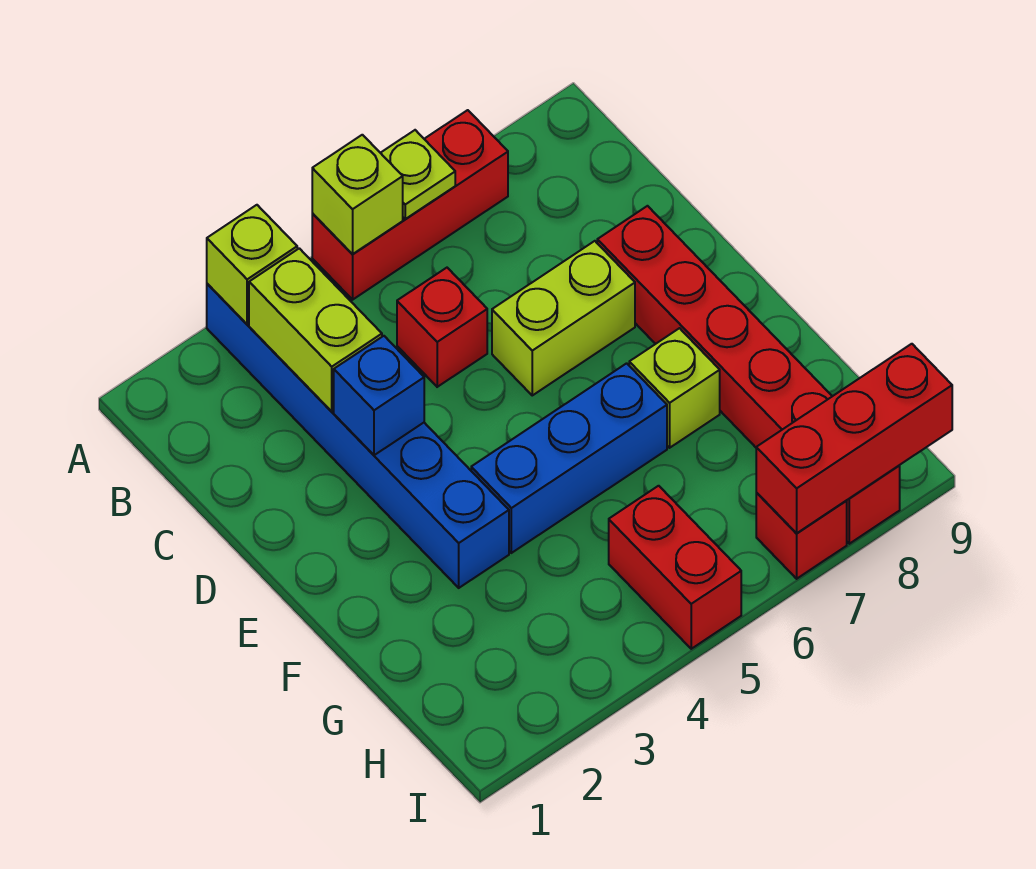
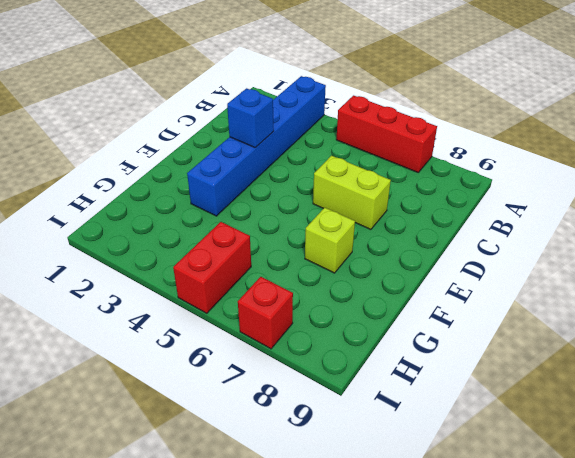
none -> red brick C5 level 1
none -> red brick D8:I8 level 1
none -> blue brick F4:F6 level 1

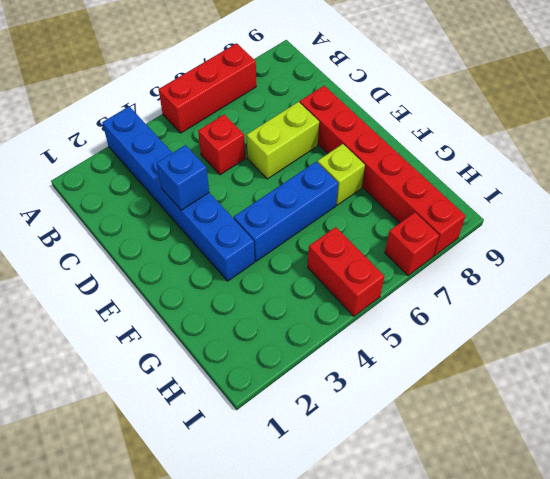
none -> lime brick A3 level 2
none -> lime brick A5 level 2
none -> lime plate A6 level 2

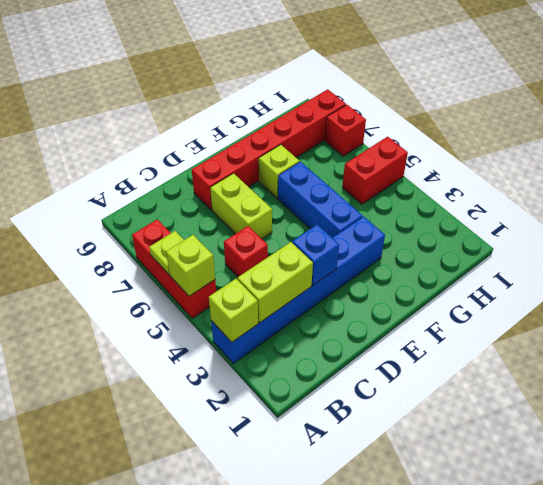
none -> red brick I7:I9 level 2

